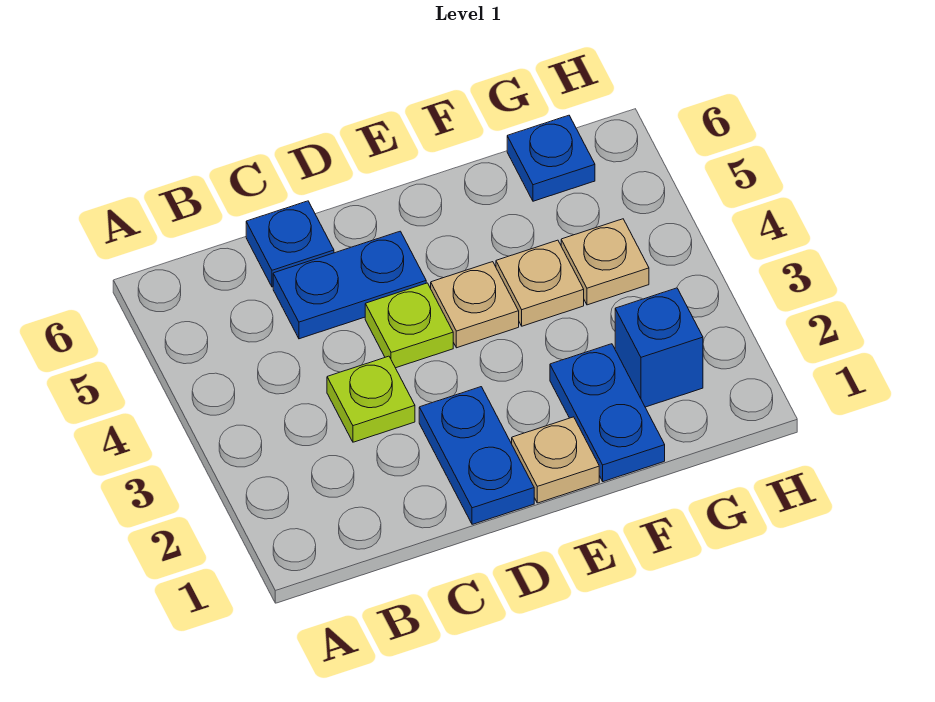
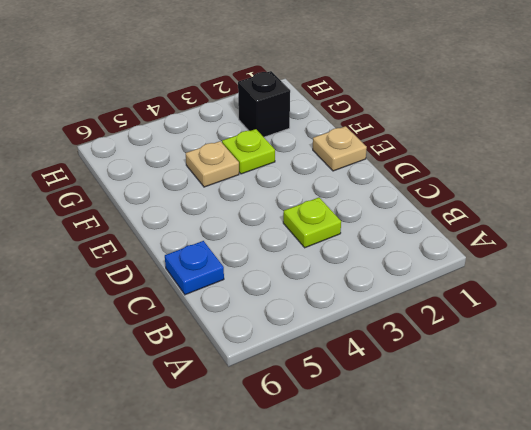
lime plate F3 level 1 -> lime plate D4 level 1
black brick G2 level 1 -> blue brick G2 level 1
none -> blue plate C5:D5 level 1
none -> blue plate D1:D2 level 1
none -> tan plate E4 level 1

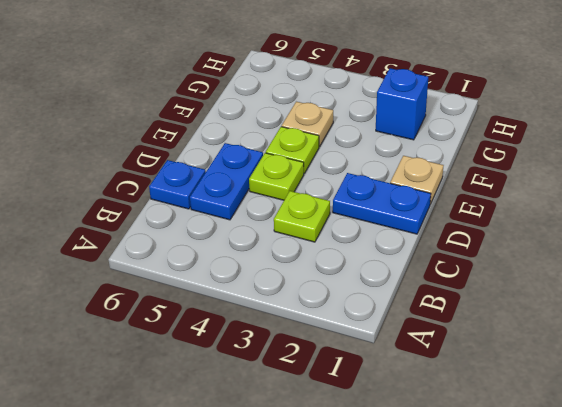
lime plate E4 level 1 -> tan plate E4 level 1
none -> blue plate F1:F2 level 1
none -> tan plate G4 level 1
none -> blue plate G6 level 1

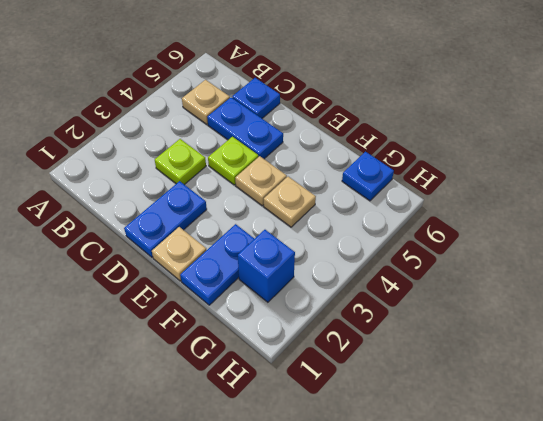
tan plate B5 level 1 -> tan plate G4 level 1

